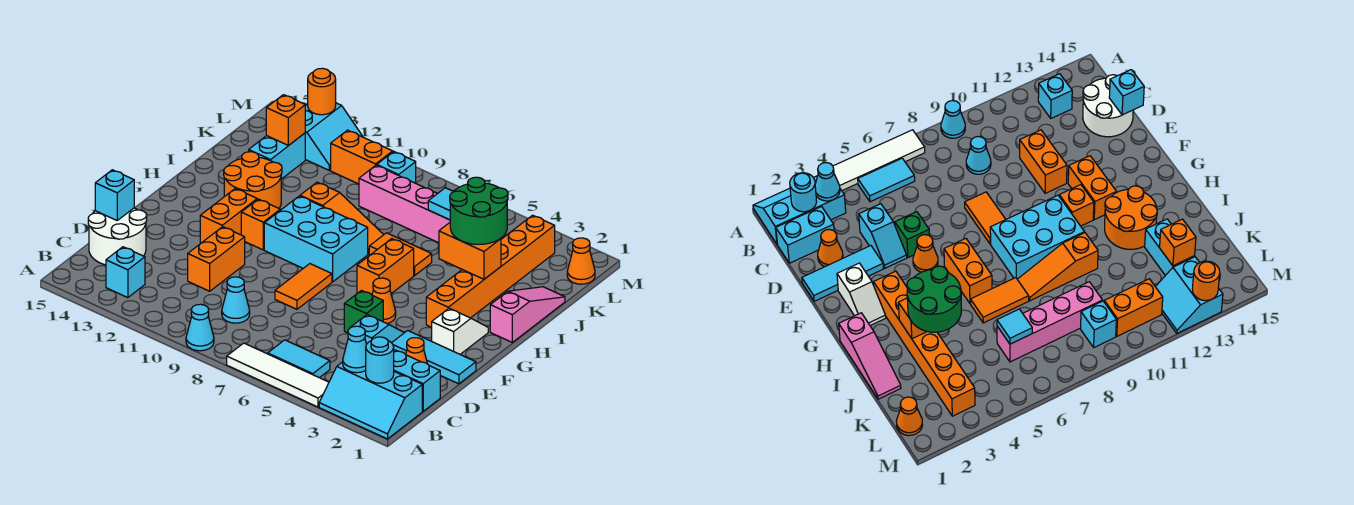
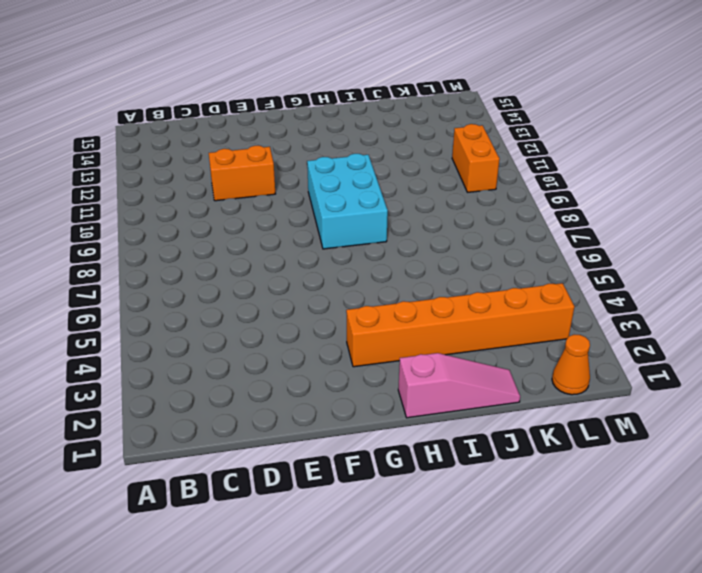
none -> cyan slope A1:B3 level 1 top B
none -> white tile A4:A7 level 1
none -> cyan cone A9 level 1
none -> cyan tile B5:B6 level 1

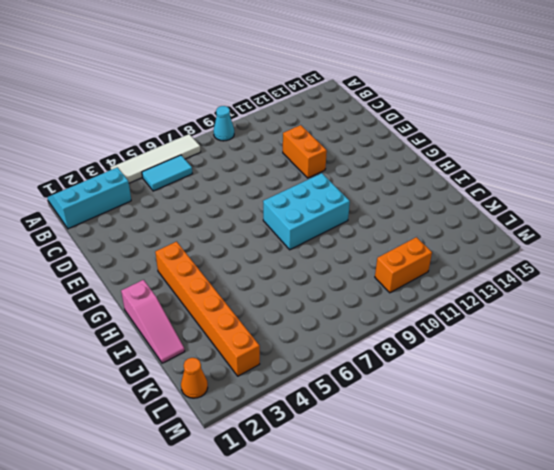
none -> cyan brick B13 level 1
none -> cyan brick C1:C2 level 1
none -> cyan cone C9 level 1
none -> white round brick C14:D15 level 1

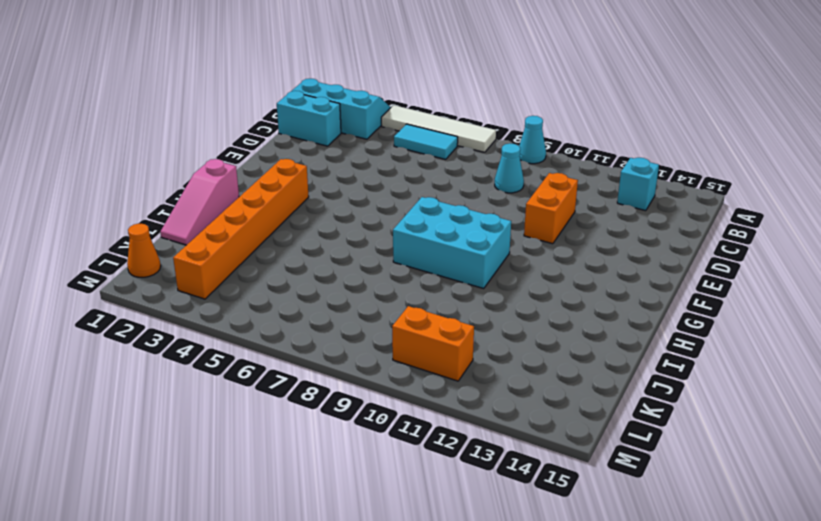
none -> white round brick C14:D15 level 1
none -> orange cone D2 level 1
none -> cyan slope D4:E4 level 1 top D
none -> cyan tile E1:E3 level 1

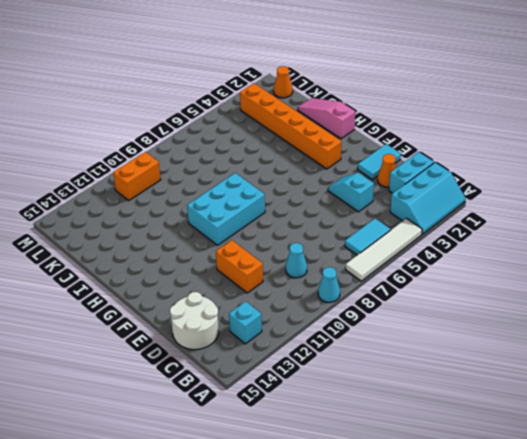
cyan tile E1:E2 level 1 -> cyan tile E1:E3 level 1
none -> green brick E5 level 1
none -> orange tile E8:F8 level 1
none -> white slope F2:G2 level 1 top F
none -> orange cone F5 level 1

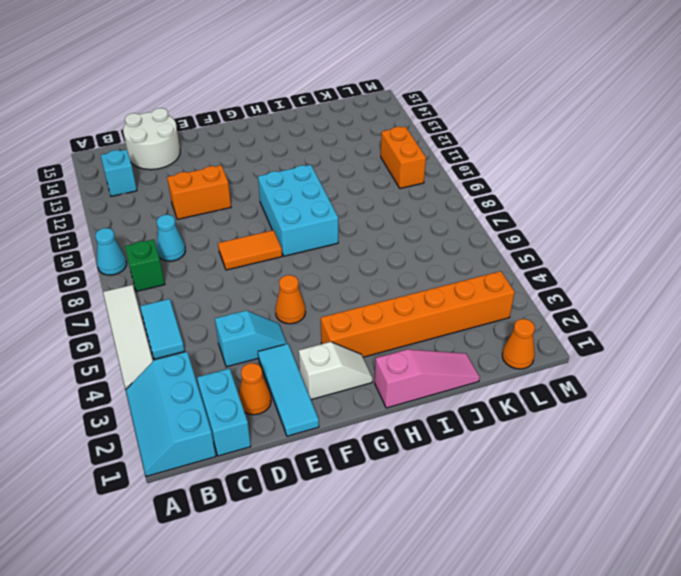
green brick B8 level 1 -> green brick E5 level 1
none -> orange brick F12:G12 level 1
none -> orange brick G6:H6 level 1
none -> orange brick G11 level 1
none -> orange round brick H12:I13 level 1

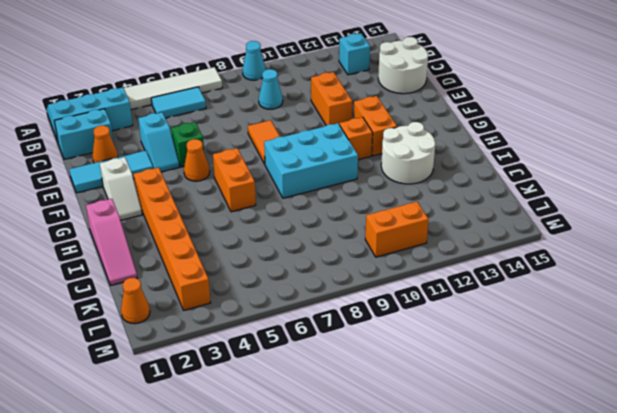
white round brick H12:I13 level 1 -> orange round brick H12:I13 level 1
none -> orange tile I6:I7 level 1
none -> orange slope I8:I10 level 1 top 10
none -> cyan brick J13:K13 level 1
none -> pink brick K6:K9 level 1

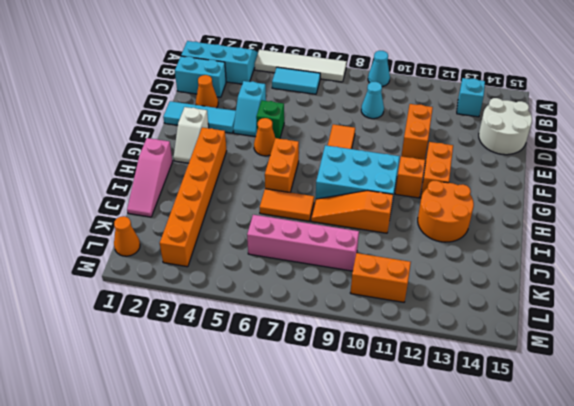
none -> cyan brick J13:K13 level 1
none -> cyan brick L9 level 1
none -> cyan slope L12:M13 level 1 top 13
none -> cyan round brick B2 level 2

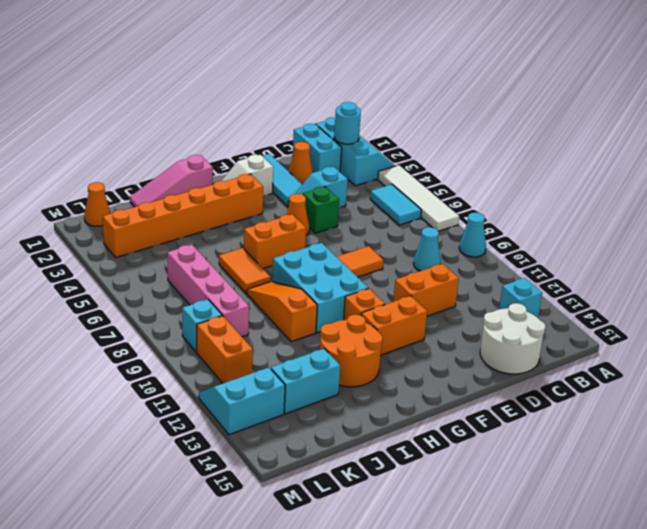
none -> cyan cone B3 level 2
none -> cyan brick D15 level 2
none -> orange brick I3:I4 level 2
none -> cyan tile K6 level 2

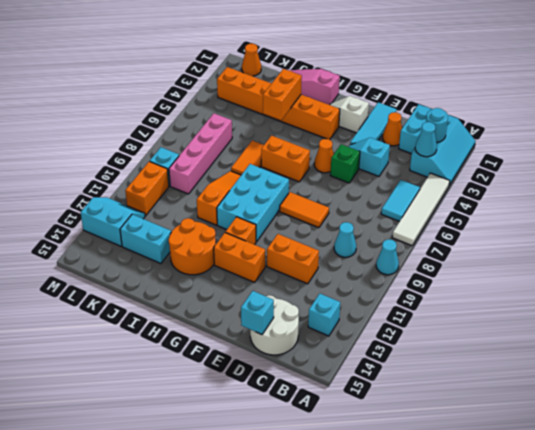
none -> cyan tile K6 level 2
none -> orange brick K13 level 2
none -> orange round brick M13 level 2
none -> green round brick I3:J4 level 3

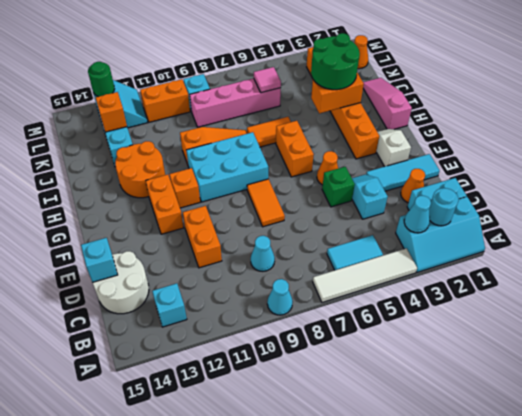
pink tile K6 level 2 -> cyan tile K6 level 2
green round brick M13 level 2 -> orange round brick M13 level 2

